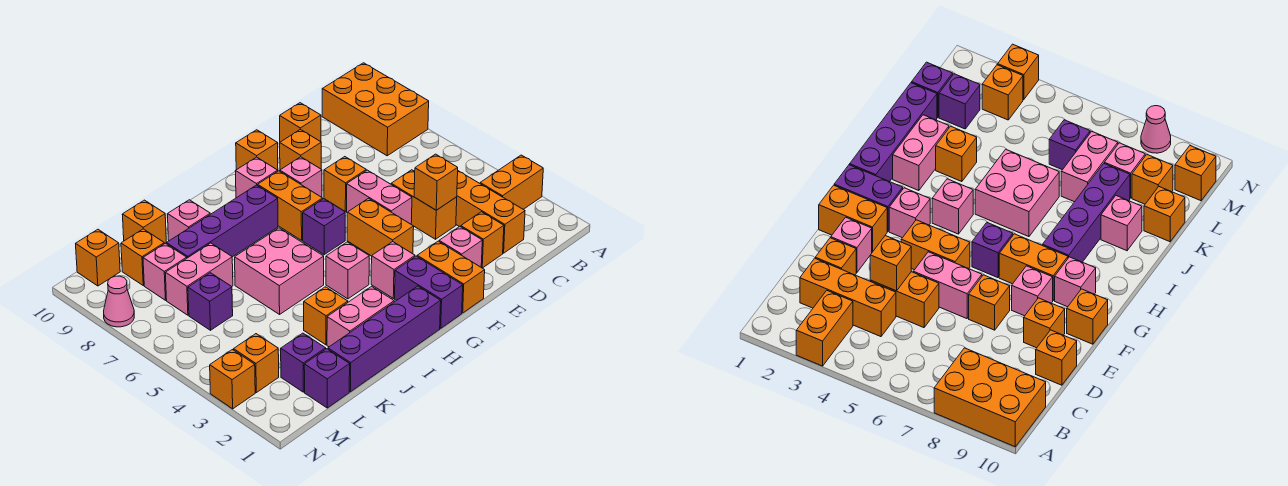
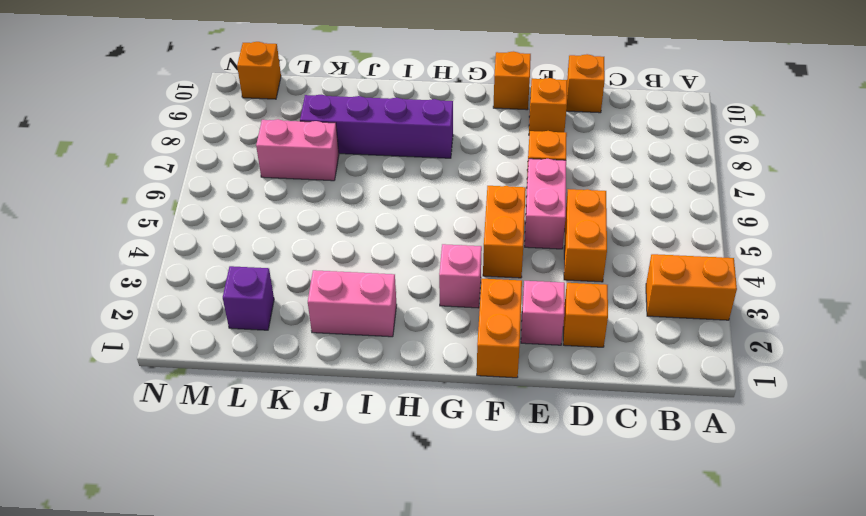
none -> orange brick A8:B10 level 1
none -> orange brick C2:C4 level 1
none -> pink brick F8 level 1
none -> purple brick G1:G2 level 1

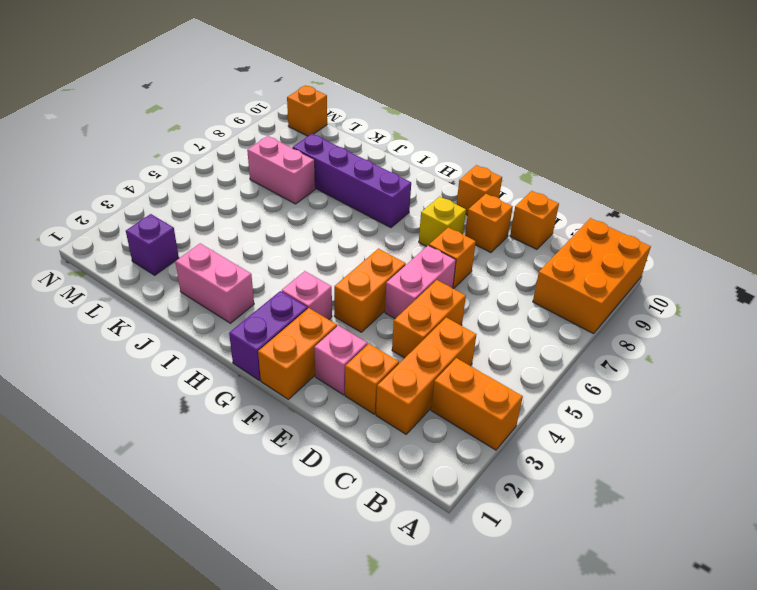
yellow brick F8 level 1 -> pink brick F8 level 1
none -> purple brick G6 level 1
none -> orange brick G7:G8 level 1
none -> pink brick G9 level 1
none -> purple brick H1:K1 level 1

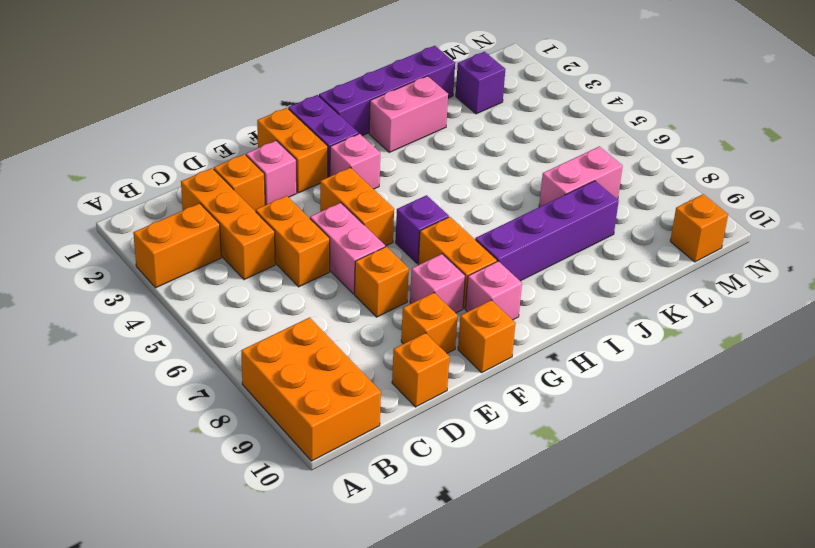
none -> pink brick H4 level 1
none -> pink brick I5:J6 level 1
none -> orange brick J3 level 1
none -> pink brick J9 level 1

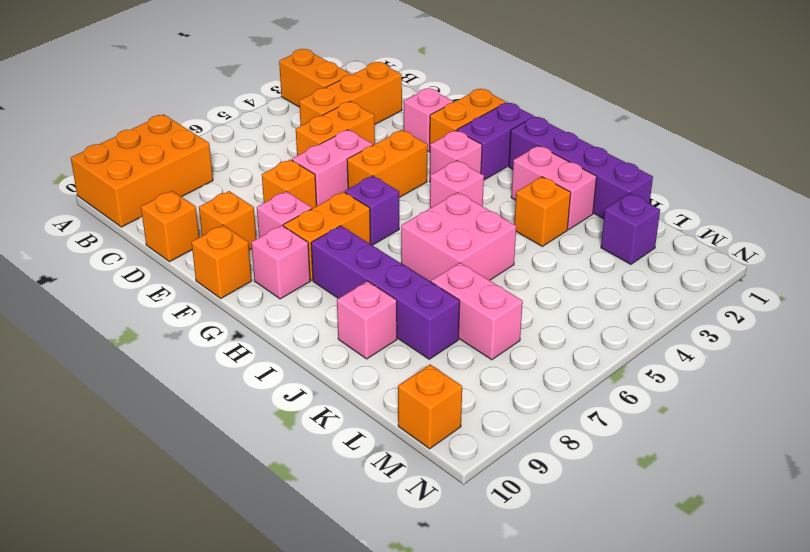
none -> orange brick D2 level 1
none -> orange brick K10 level 1
none -> purple brick L1 level 1
none -> purple brick L6 level 1

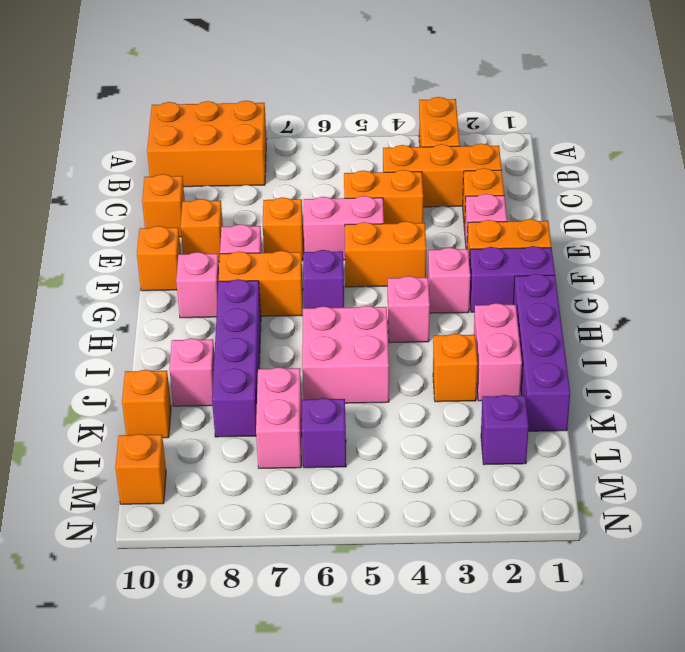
none -> purple brick L1 level 1
none -> pink brick L8 level 1
none -> orange brick L9 level 1
none -> orange brick M3 level 1

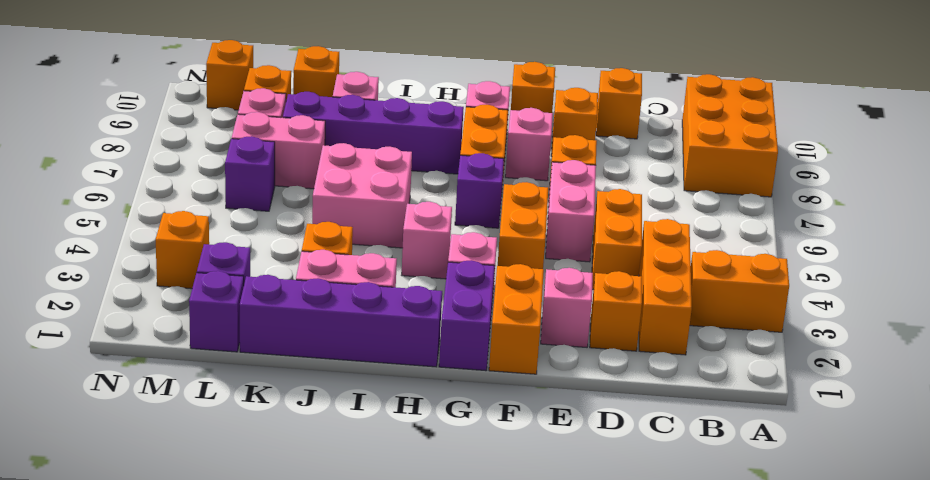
none -> orange brick N3 level 1
none -> pink cone N8 level 1
none -> orange brick D4 level 2

